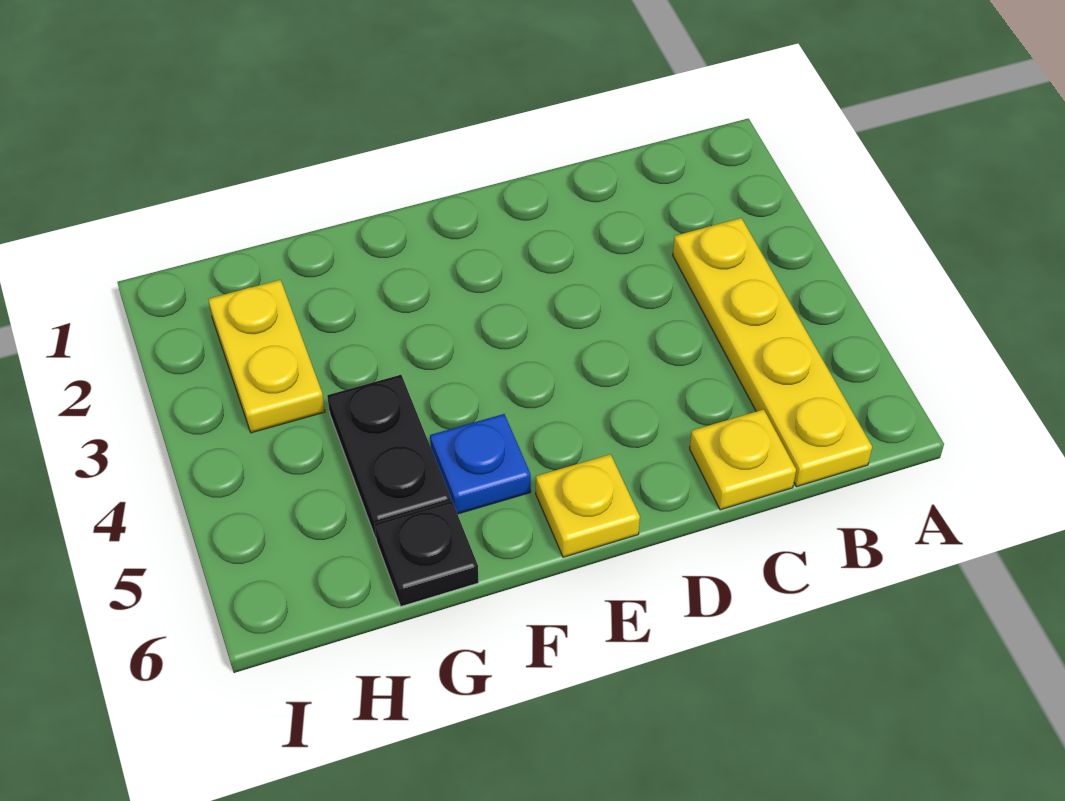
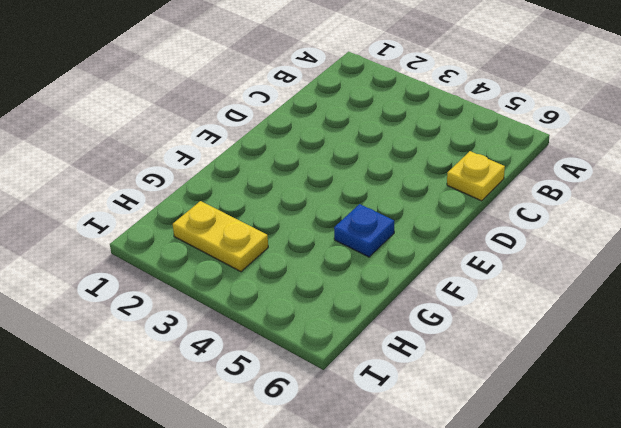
none -> yellow plate B3:B6 level 1
none -> yellow plate E6 level 1

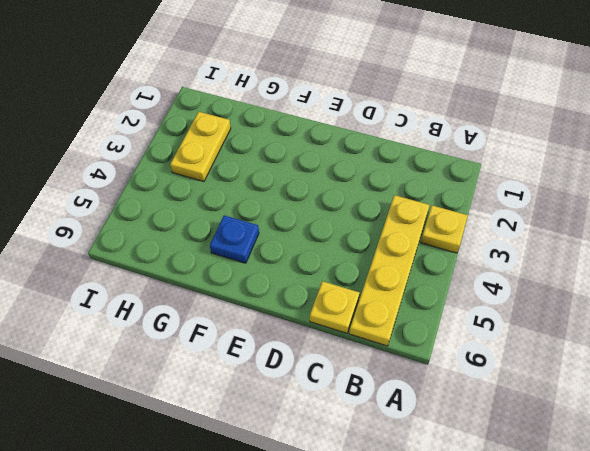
yellow plate A3 level 1 -> yellow plate E6 level 1
none -> black plate G4:G5 level 1
none -> black plate G6 level 1

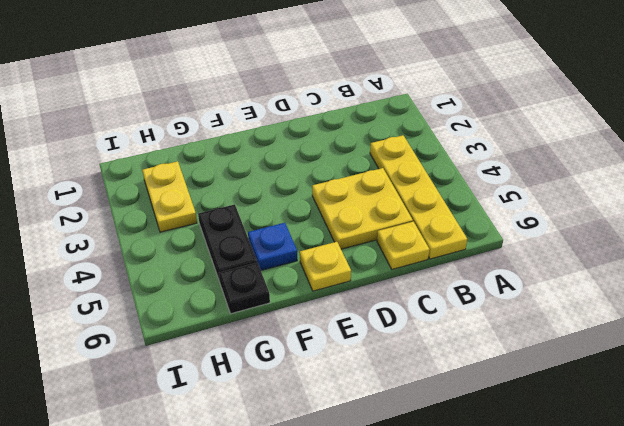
yellow plate C4:D5 level 1 -> none

